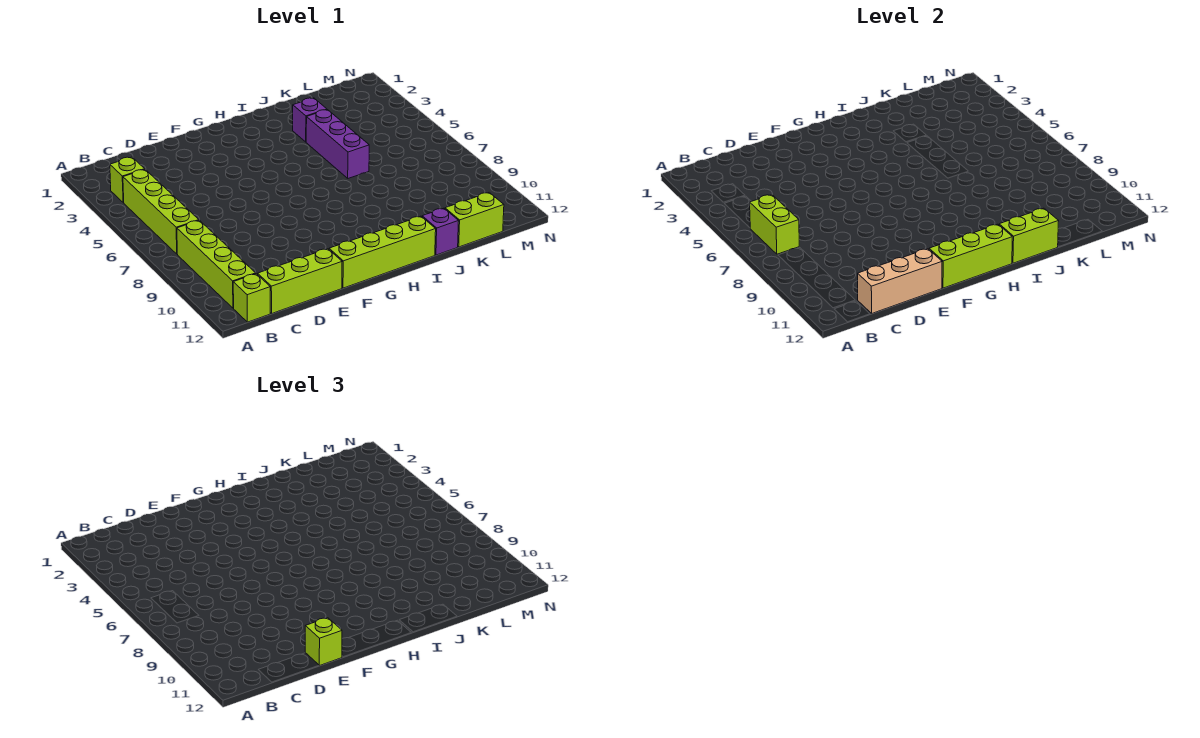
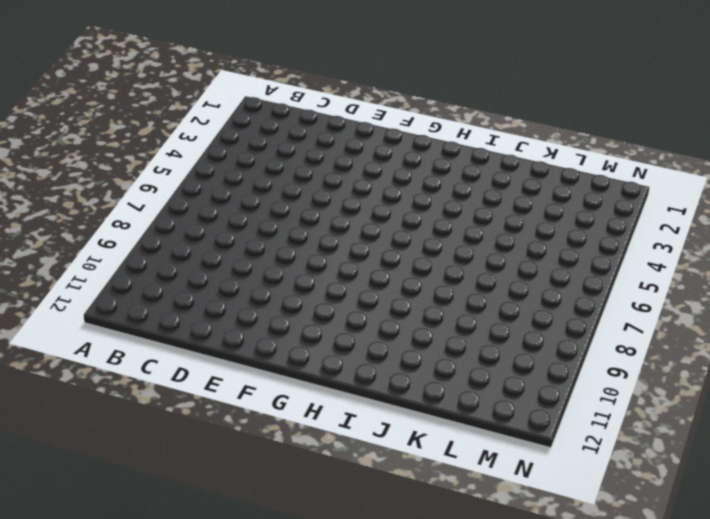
none -> lime brick B3 level 1
none -> lime brick B4:B7 level 1
none -> lime brick B8:B11 level 1

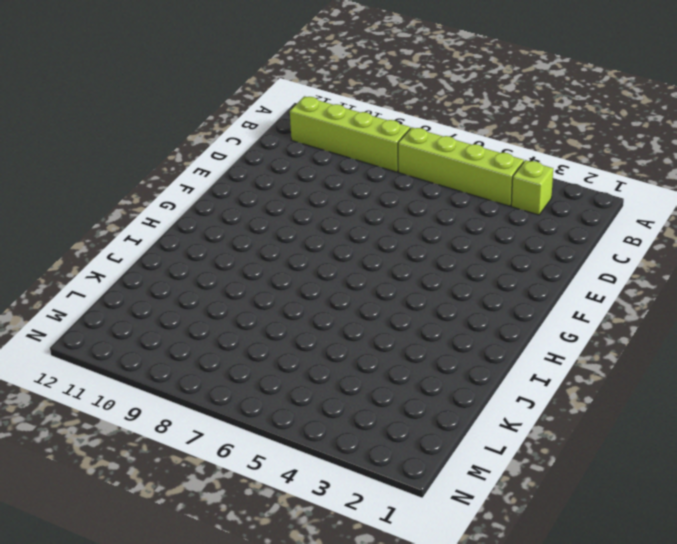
none -> lime brick B12 level 1
none -> lime brick C12:E12 level 1
none -> lime brick F12:I12 level 1

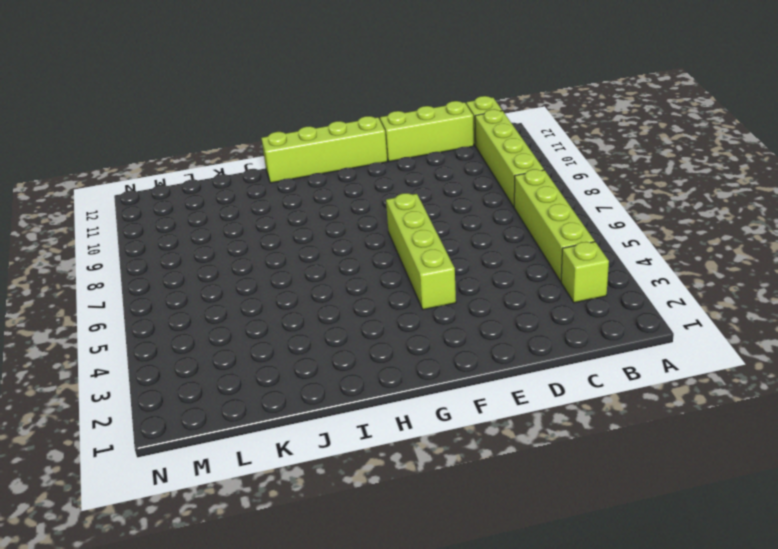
lime brick F4:F7 level 1 -> none
none -> purple brick J3 level 1
none -> purple brick J4:J6 level 1
none -> purple brick J12 level 1

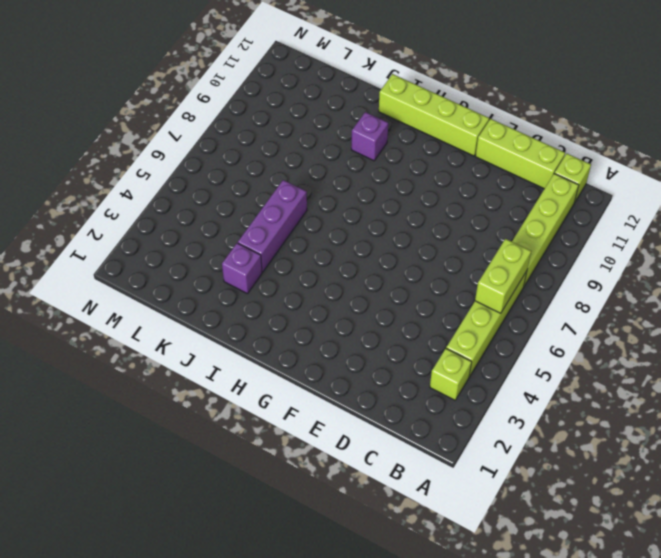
purple brick I10 level 1 -> purple brick J12 level 1
none -> lime brick K12:L12 level 1
none -> tan brick C12:E12 level 2
none -> lime brick F12:H12 level 2

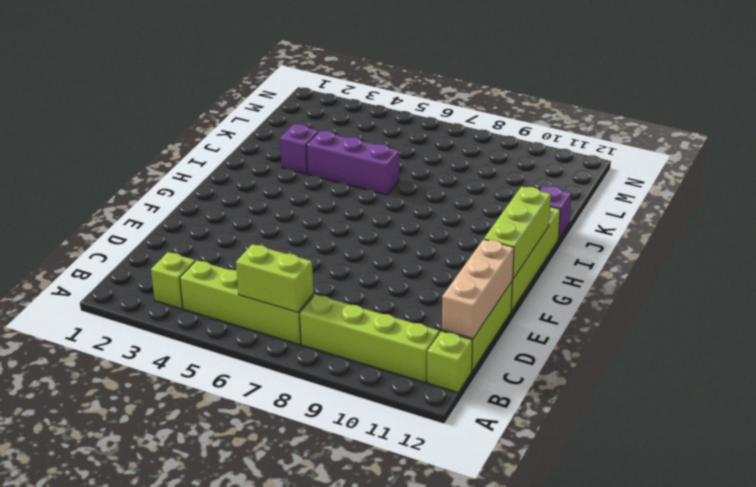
none -> lime brick K12:L12 level 1
none -> lime brick I12:J12 level 2
none -> lime brick E12 level 3

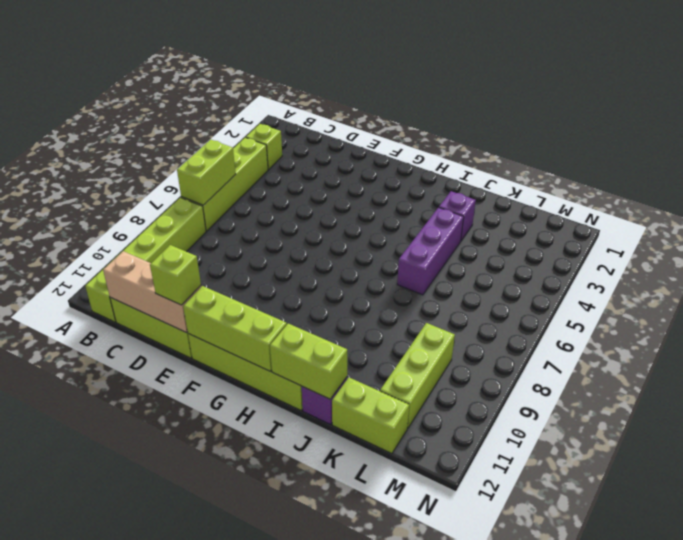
lime brick L9:L11 level 1 -> none

